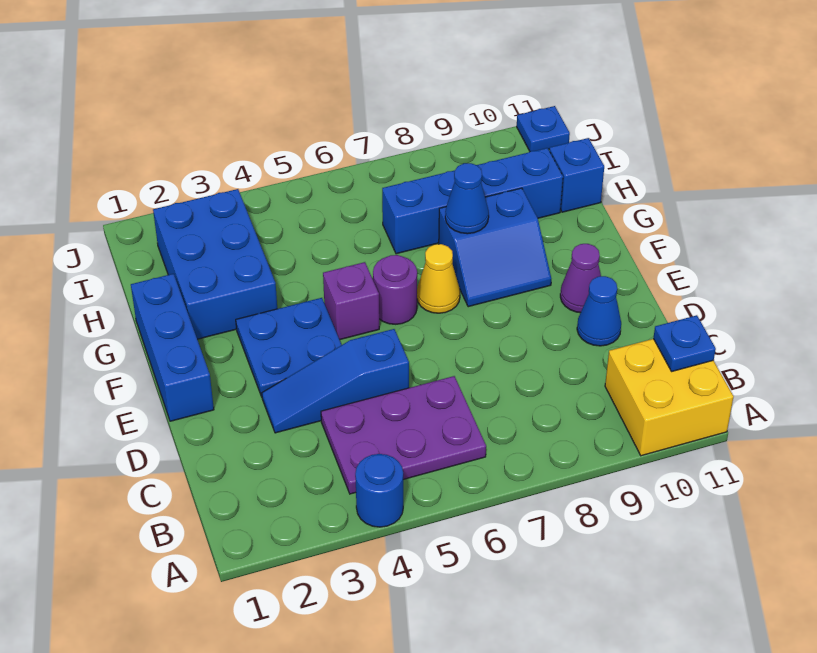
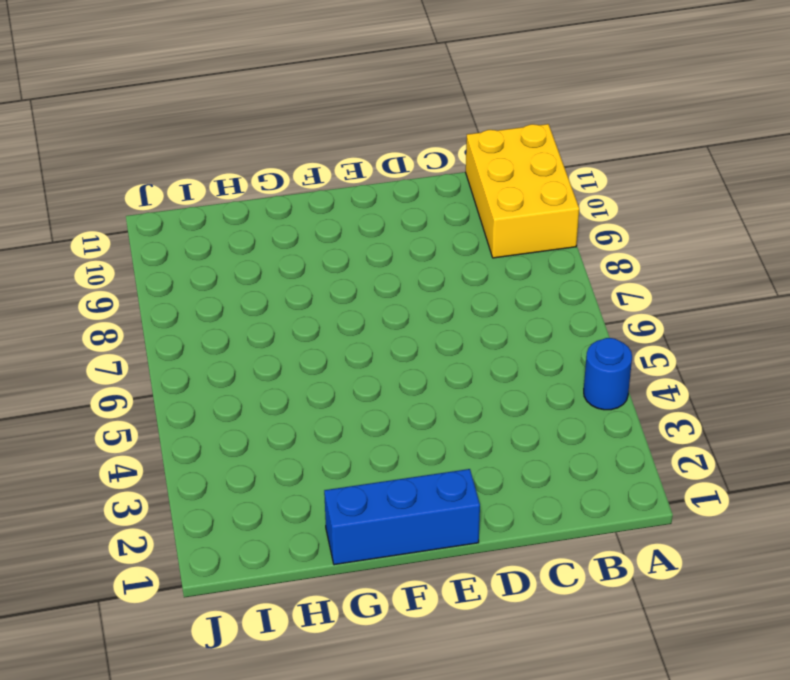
yellow brick A9:B11 level 1 -> yellow brick A10:B11 level 1
none -> purple plate B4:C6 level 1
none -> blue slope D3:D5 level 1 top 5
none -> blue cone D10 level 1

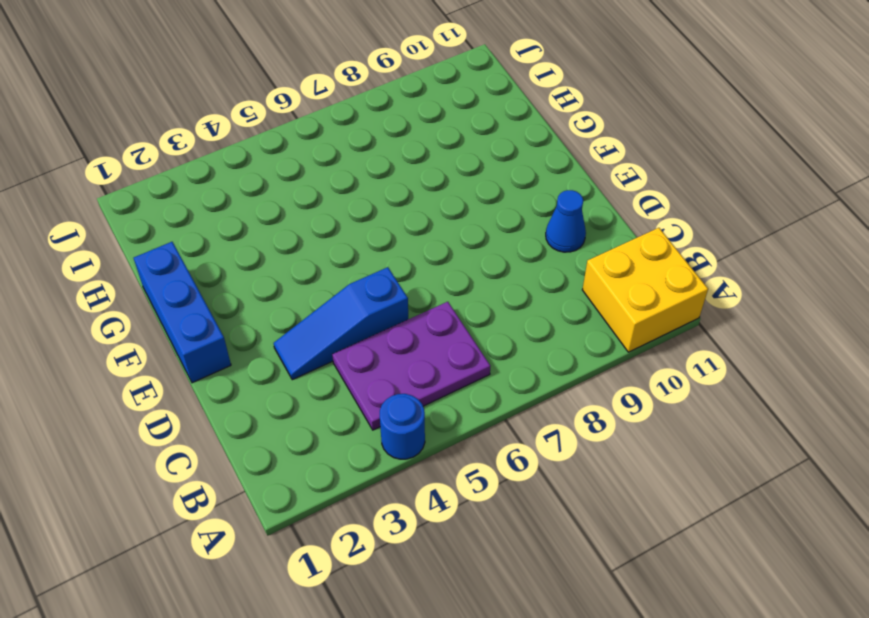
none -> blue plate E3:F4 level 1
none -> purple cone E10 level 1
none -> purple brick F5 level 1

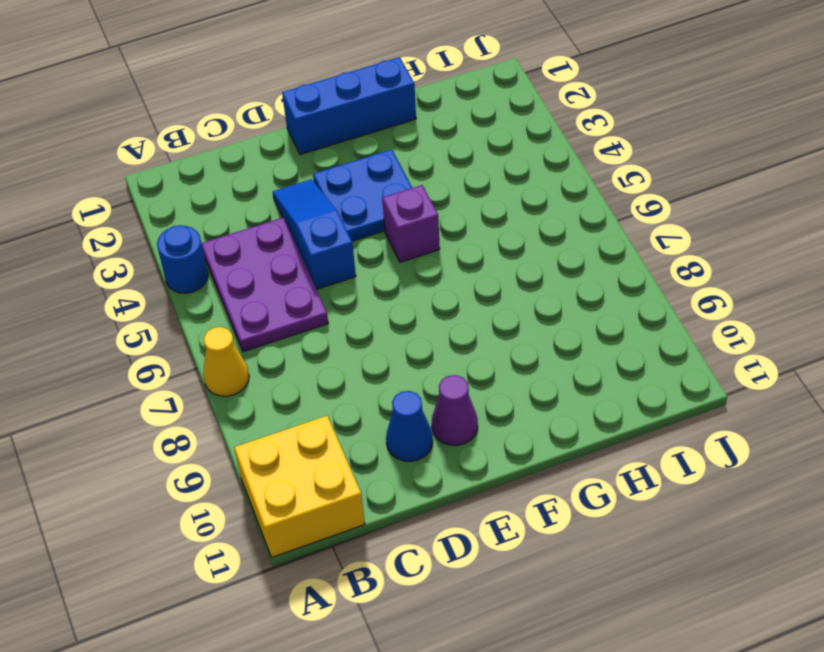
yellow cone A7 level 1 -> yellow cone F7 level 1
none -> purple round brick F6 level 1
none -> blue slope F8:G9 level 1 top G
none -> blue brick G2:I3 level 1

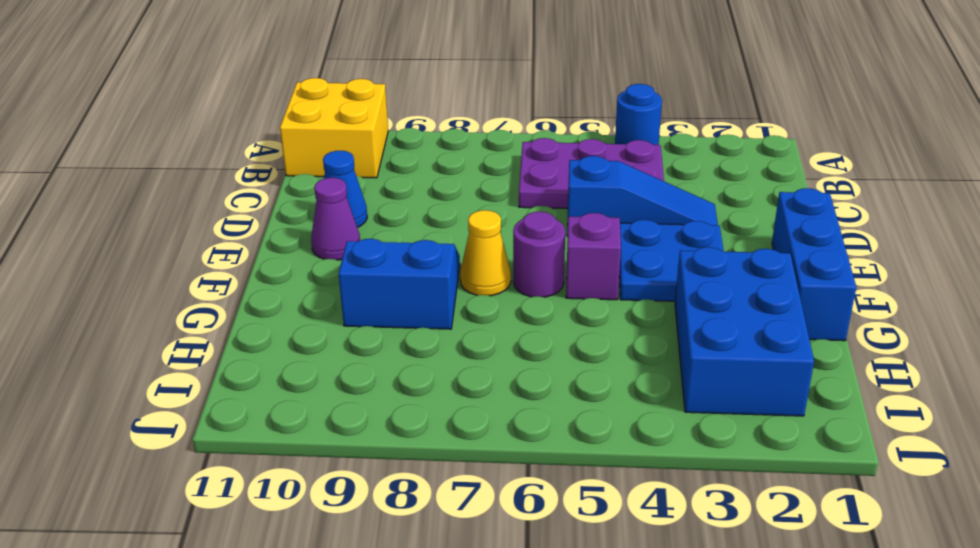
none -> blue brick H7:H10 level 1
none -> blue brick H11 level 1
none -> blue plate J11 level 1

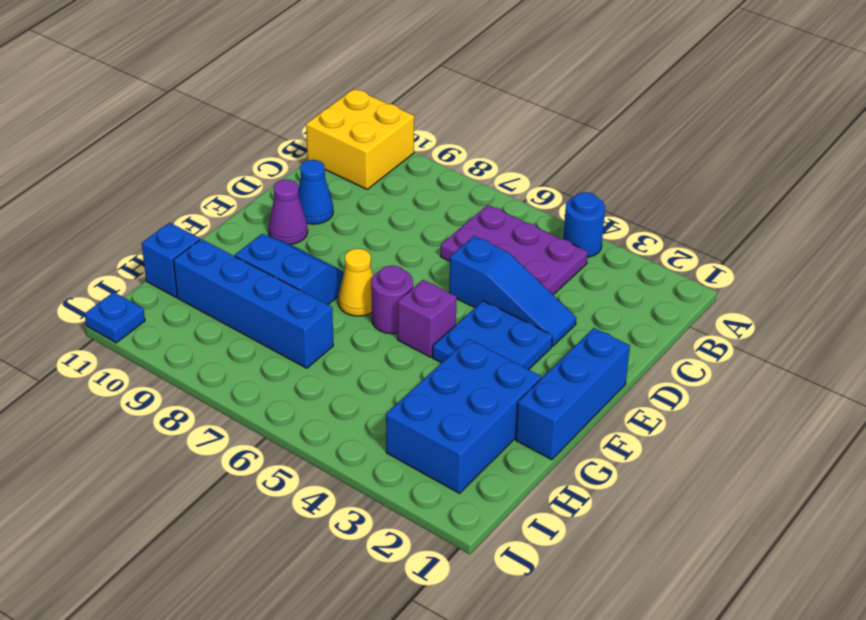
none -> blue plate B11 level 2
none -> blue cone G8 level 2

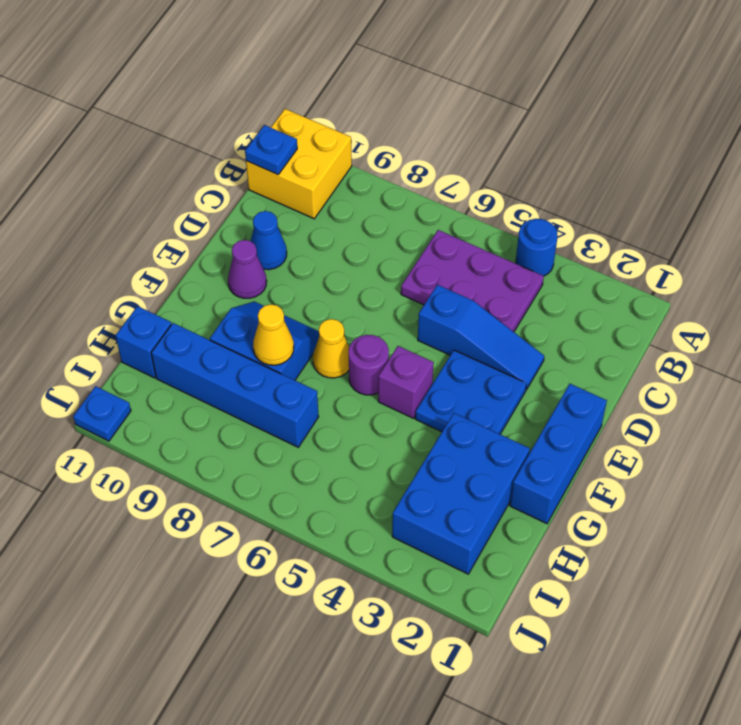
yellow cone G8 level 2 -> blue cone G8 level 2

